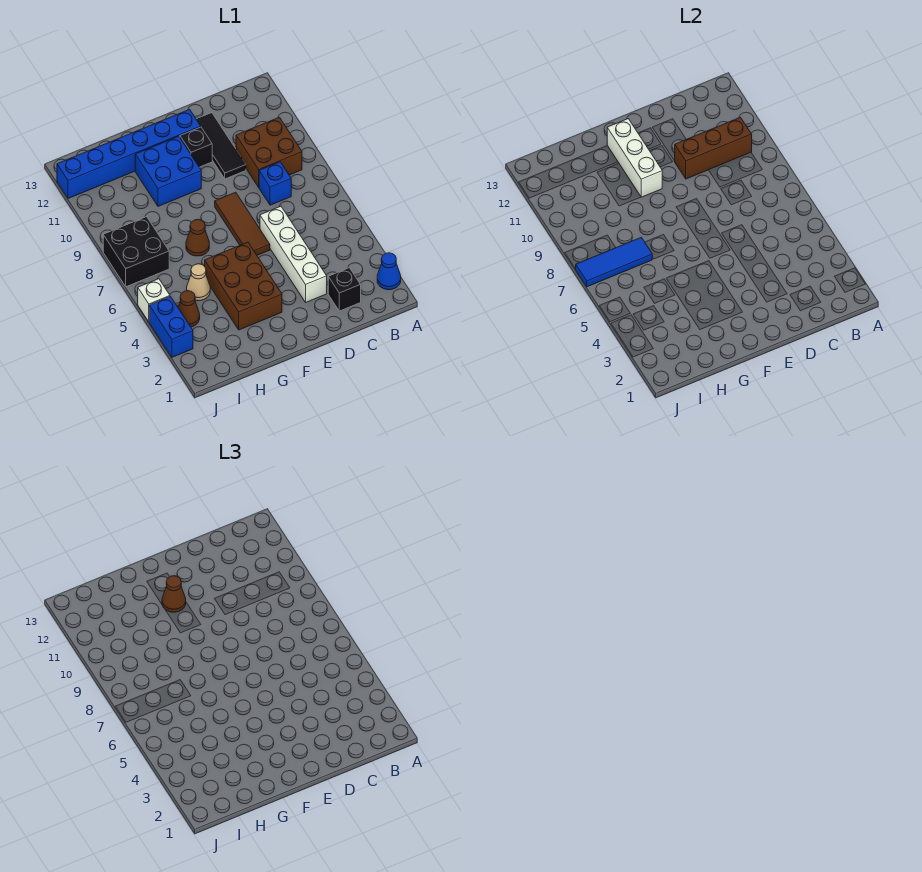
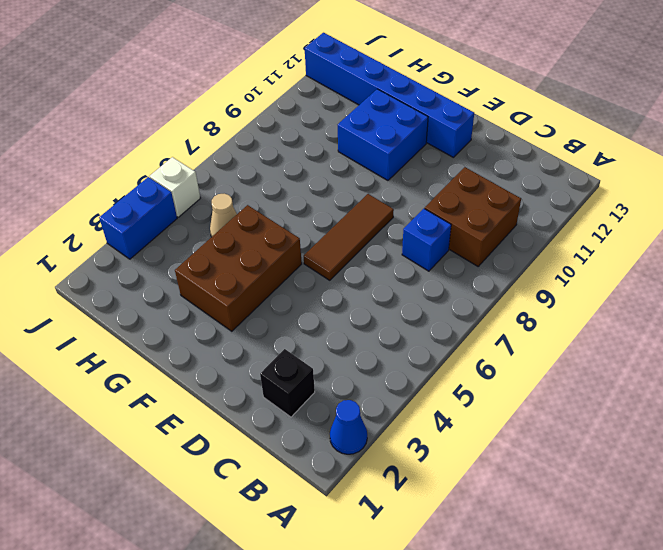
none -> white brick D3:D6 level 1
none -> black tile D10:D12 level 1
none -> black brick E11 level 1

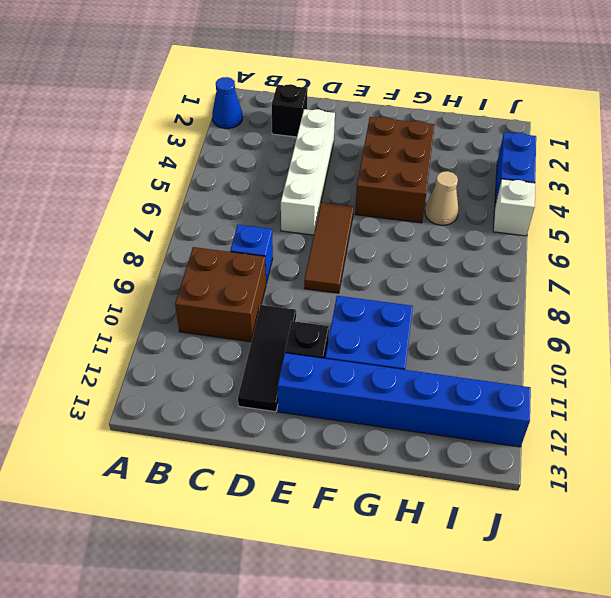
none -> brown cone G7 level 1
none -> brown cone I4 level 1
none -> black brick I7:J8 level 1

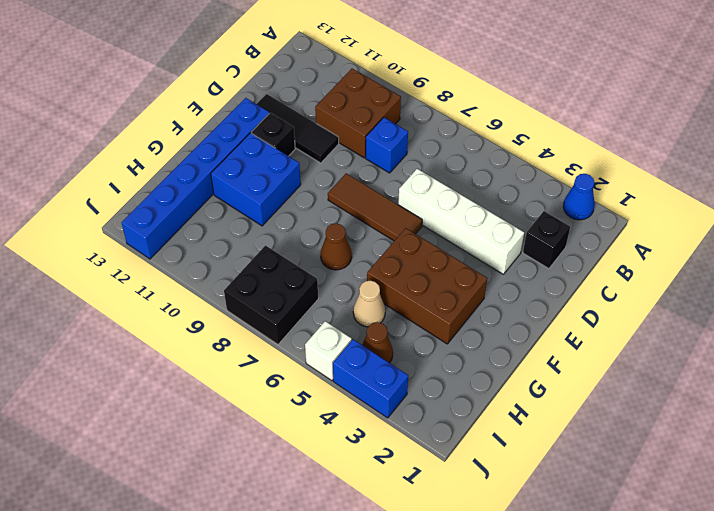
none -> brown brick B10:D10 level 2
none -> white brick F10:F12 level 2
none -> blue tile H7:J7 level 2

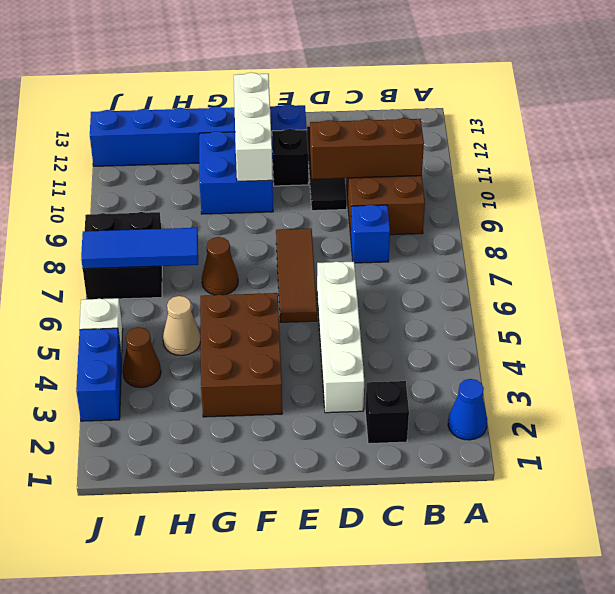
none -> brown cone F11 level 3

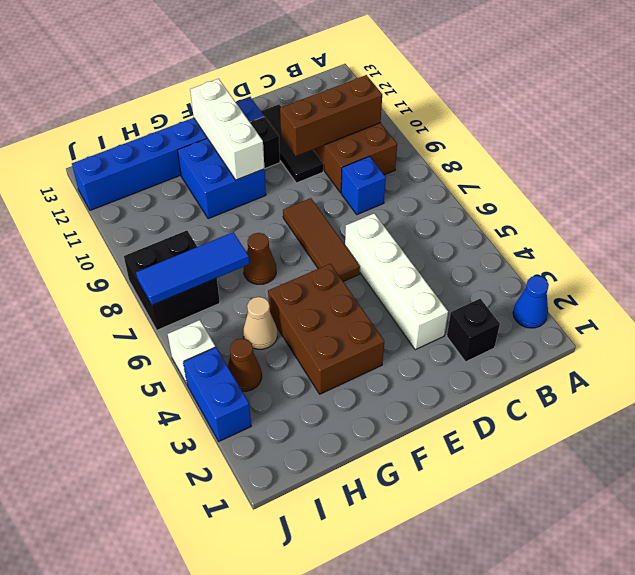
none -> brown cone F11 level 3

